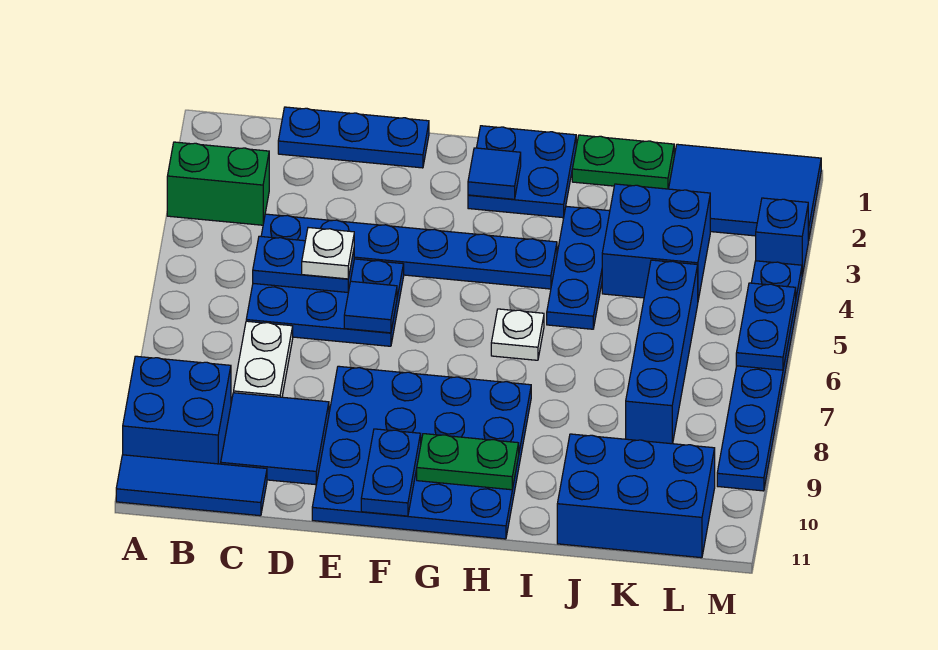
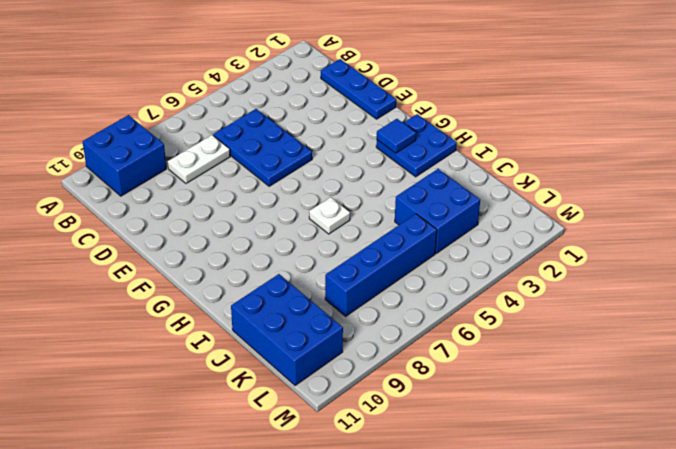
none -> green brick A3:B3 level 1
none -> blue tile A11:C11 level 1
none -> blue plate C4:H4 level 1

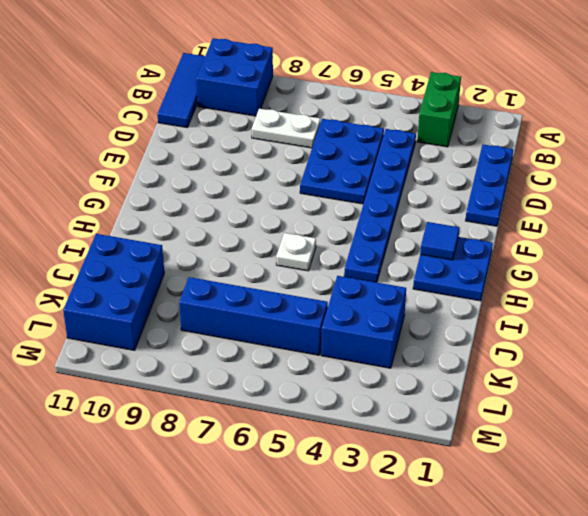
none -> blue tile C9:D10 level 1
none -> blue plate E8:H11 level 1
none -> green plate I1:J1 level 1

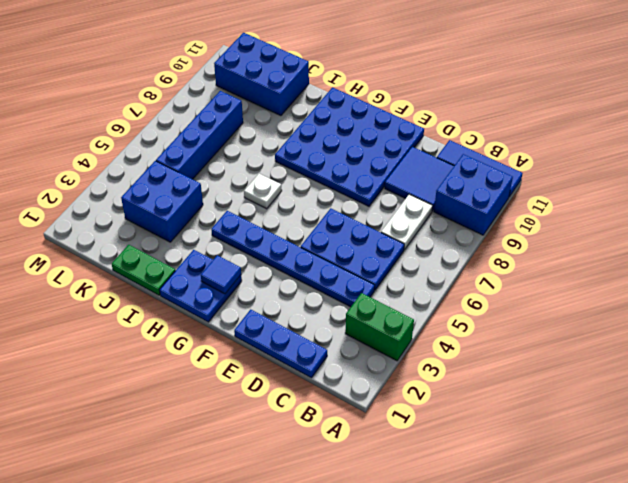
none -> blue plate I3:I5 level 1
none -> blue tile K1:M2 level 1
none -> blue brick M3 level 1

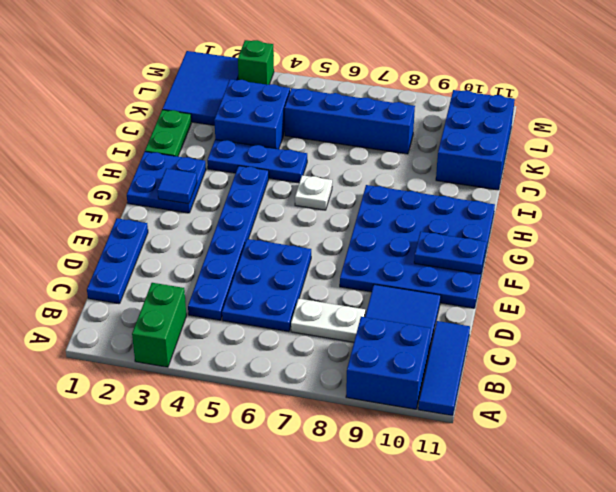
green brick M3 level 1 -> blue brick M3 level 1
none -> blue plate M4:M9 level 1
none -> blue plate C5:D5 level 2
none -> blue tile E6 level 2

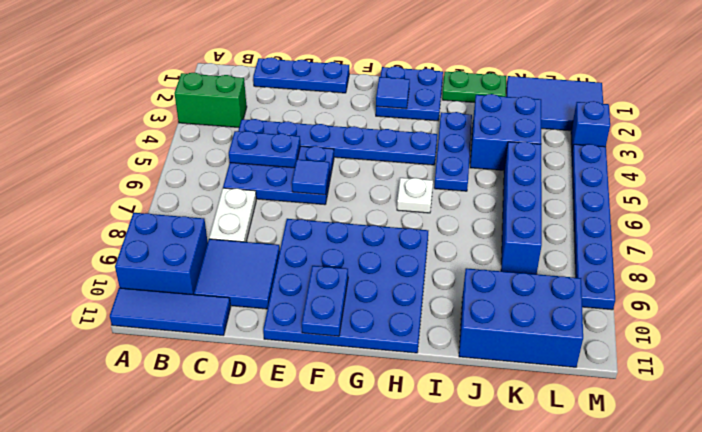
none -> green plate G10:H10 level 2
none -> blue plate M5:M6 level 2
none -> white plate D5 level 3

